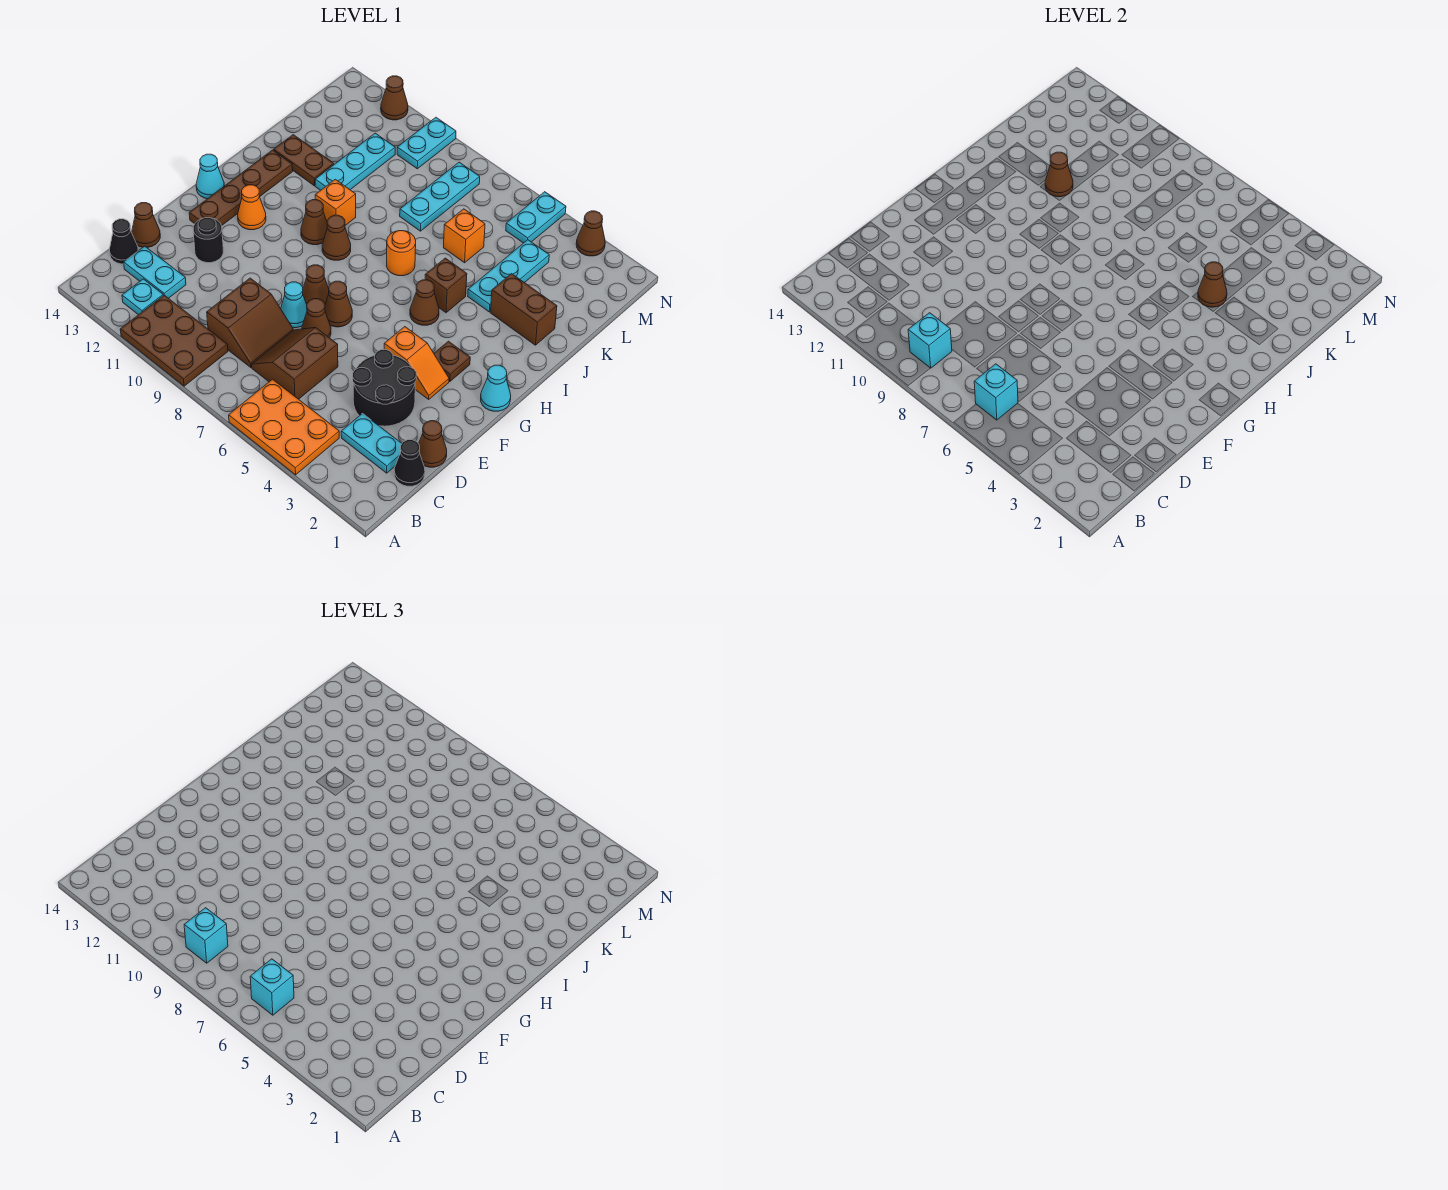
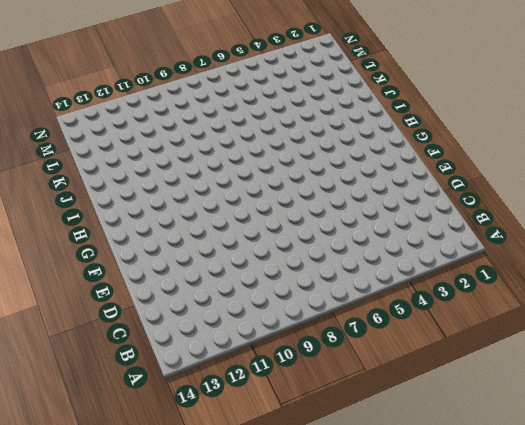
none -> orange plate A4:B6 level 1
none -> brown plate A9:B11 level 1
none -> cyan plate B12 level 1
none -> black cone C1 level 1

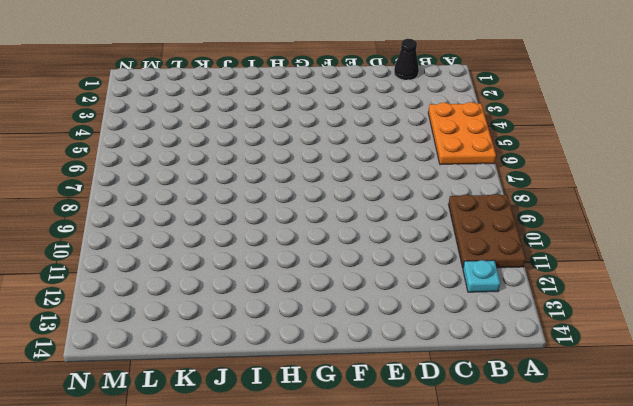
none -> cyan plate C2:C3 level 1
none -> brown slope C6:D7 level 1 top 6
none -> brown slope C8:D9 level 1 top 9
none -> cyan plate C12:C13 level 1

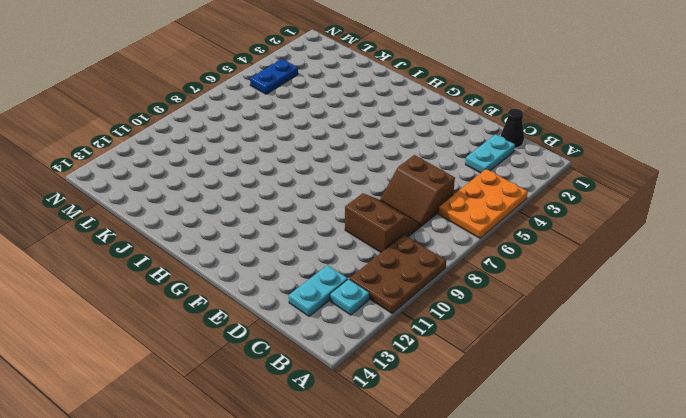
blue plate M4:M5 level 1 -> cyan plate M5:N5 level 1
none -> black cone C14 level 1
none -> brown cone D1 level 1
none -> black round brick D3:E4 level 1
none -> brown cone D14 level 1

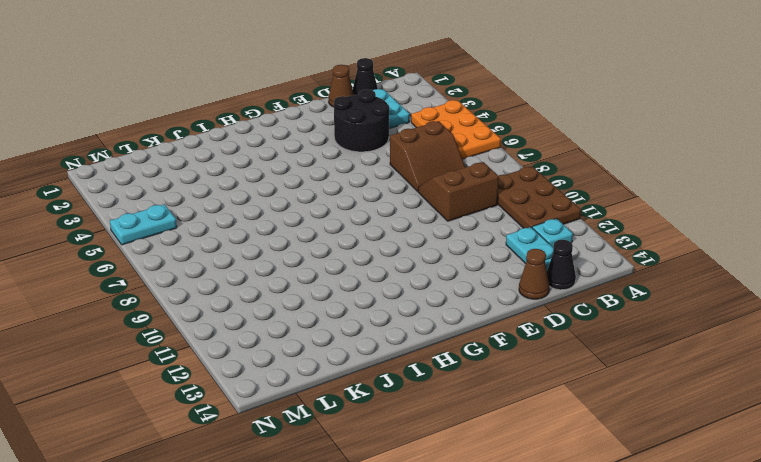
none -> brown cone E7 level 1
none -> cyan cone E8 level 1
none -> black round brick E12 level 1
none -> orange slope F3:F4 level 1 top 4

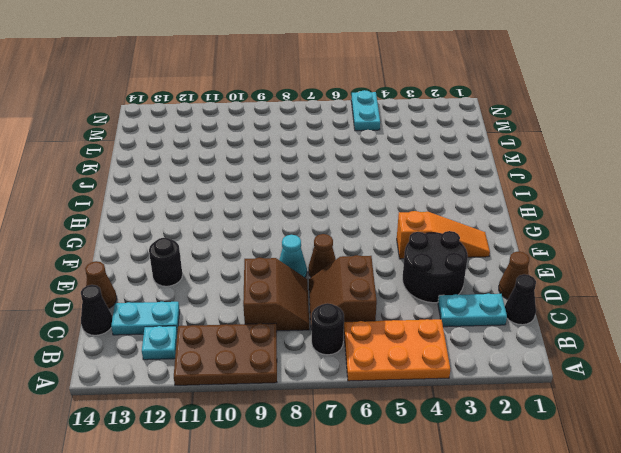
black round brick B7 level 1 -> none
orange slope F2:F4 level 1 top 4 -> orange slope F3:F4 level 1 top 4
none -> brown cone F7 level 1
none -> brown cone F8 level 1
none -> brown plate F13:I13 level 1
none -> cyan cone G1 level 1

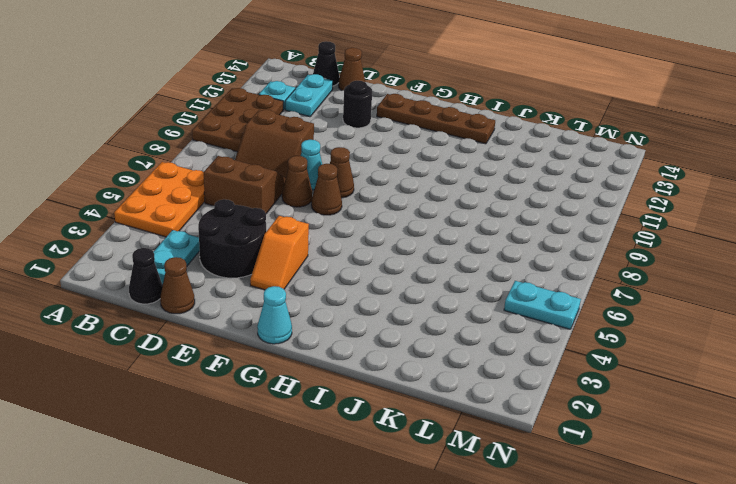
none -> brown plate G3 level 1
none -> orange cone G12 level 1
none -> cyan cone G14 level 1
none -> brown cone H5 level 1

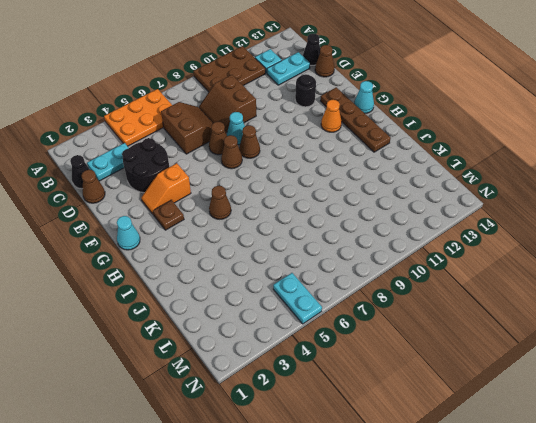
none -> brown cone H9 level 1
none -> brown cone H10 level 1
none -> brown brick I5 level 1
none -> orange round brick I7 level 1

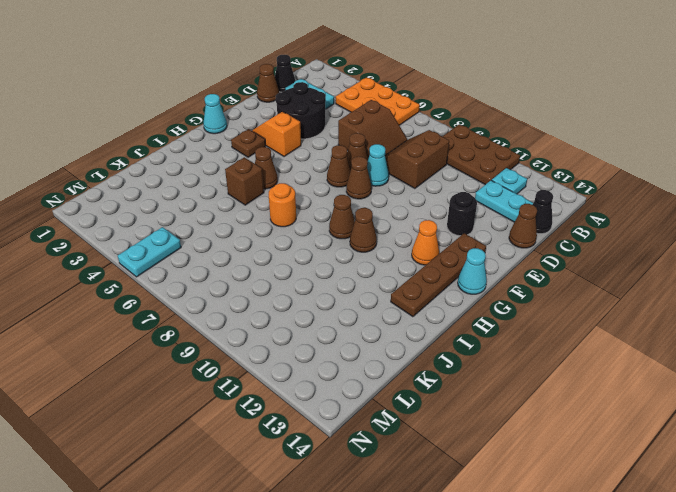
none -> orange brick I10 level 1
none -> brown brick J2:J3 level 1
none -> cyan plate J4:L4 level 1
none -> cyan plate J11:L11 level 1

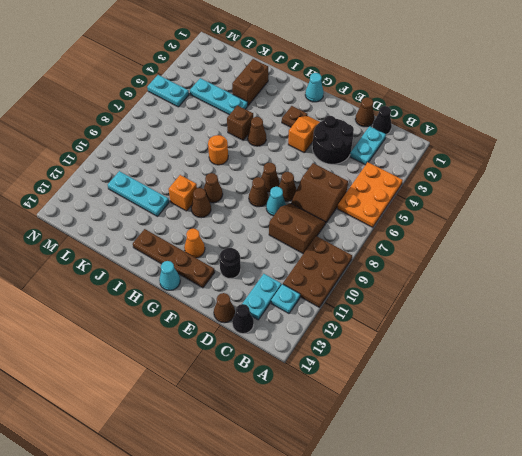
none -> brown plate J12:J13 level 1
none -> orange brick K6 level 1
none -> cyan plate K8:M8 level 1
none -> cyan plate M10:N10 level 1

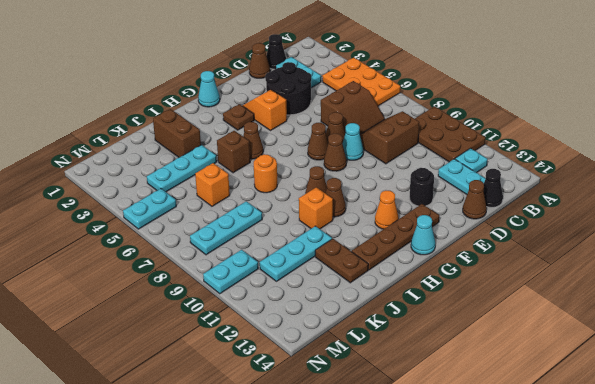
none -> brown cone N3 level 1
none -> brown cone N12 level 1
none -> cyan brick B6 level 2
none -> cyan brick B9 level 2

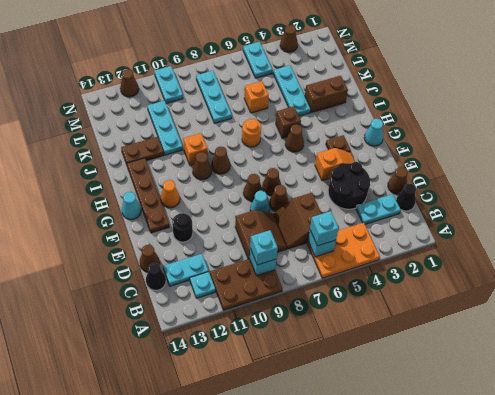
none -> brown cone J4 level 2
none -> brown cone J11 level 2

